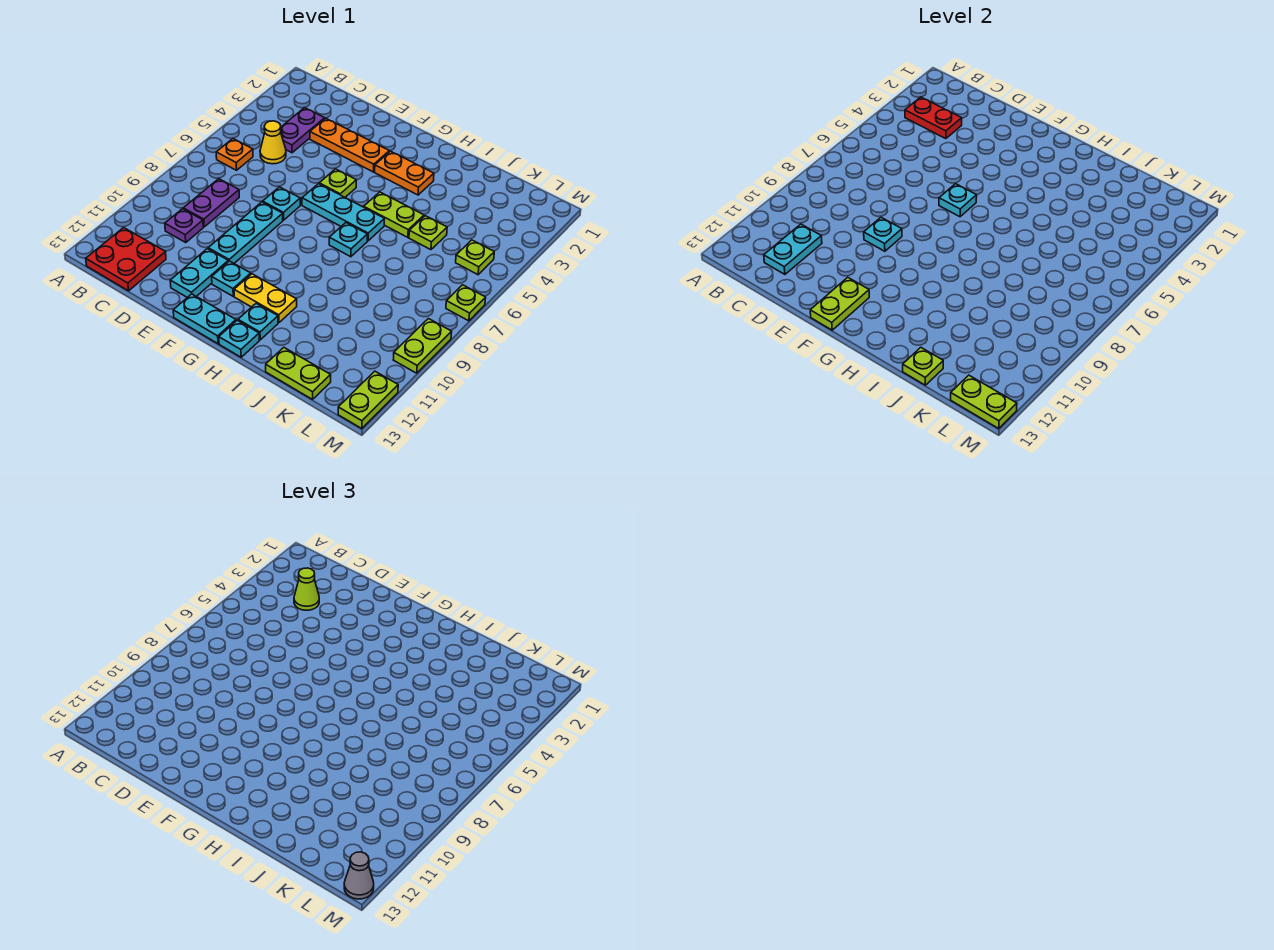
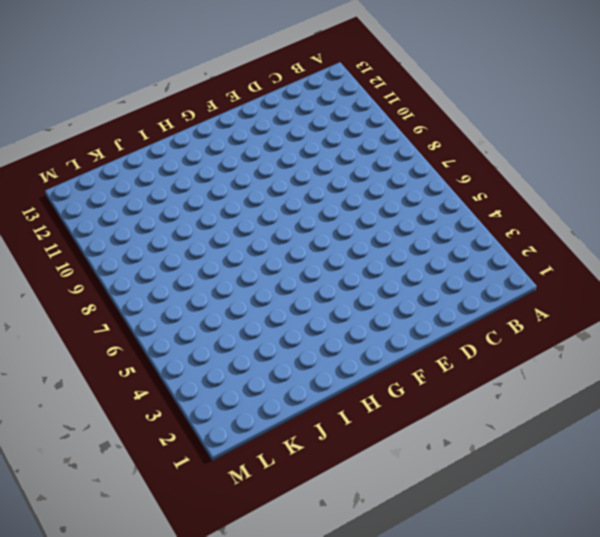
none -> orange plate B6 level 1
none -> red plate B12:C13 level 1
none -> purple plate C3:C4 level 1
none -> yellow cone C5 level 1

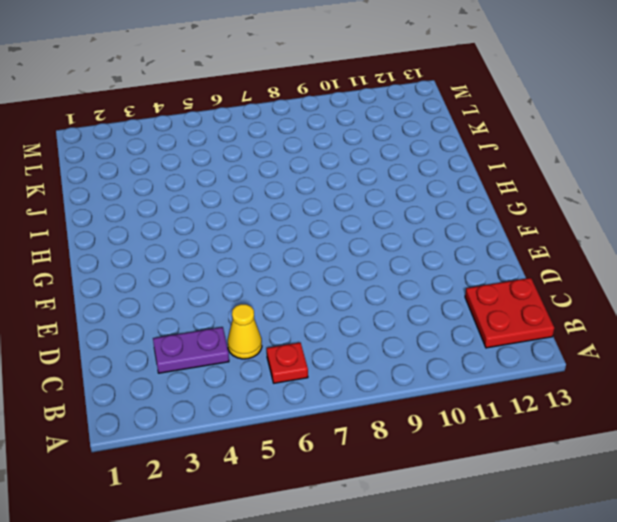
red plate B6 level 1 -> orange plate B6 level 1
none -> purple plate C8:C9 level 1
none -> purple plate C10 level 1
none -> orange plate D3:F3 level 1
none -> cyan plate E7 level 1

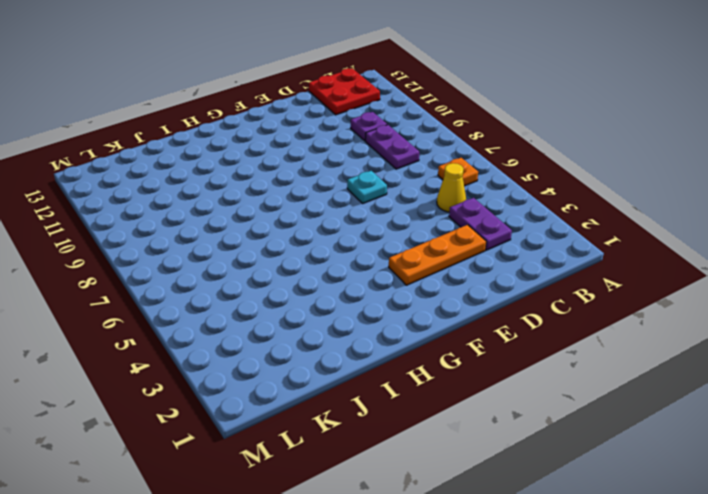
none -> cyan plate E8:E10 level 1
none -> cyan plate E11:E12 level 1
none -> lime plate F5 level 1
none -> cyan plate F6:H6 level 1

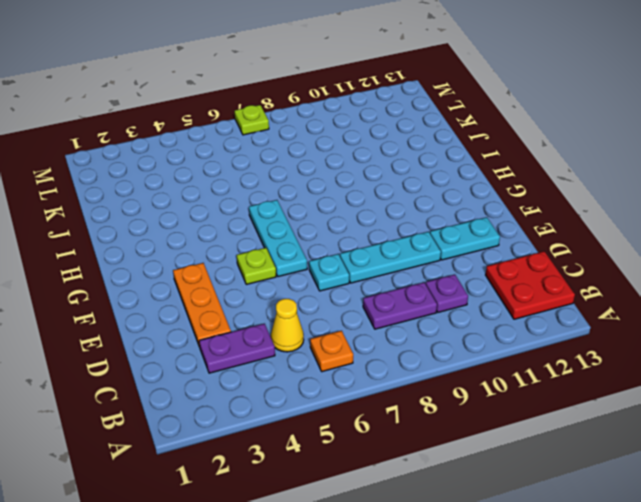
none -> cyan plate F11 level 1
none -> cyan plate F13:G13 level 1
none -> orange plate G3:H3 level 1
none -> yellow plate G11:H11 level 1

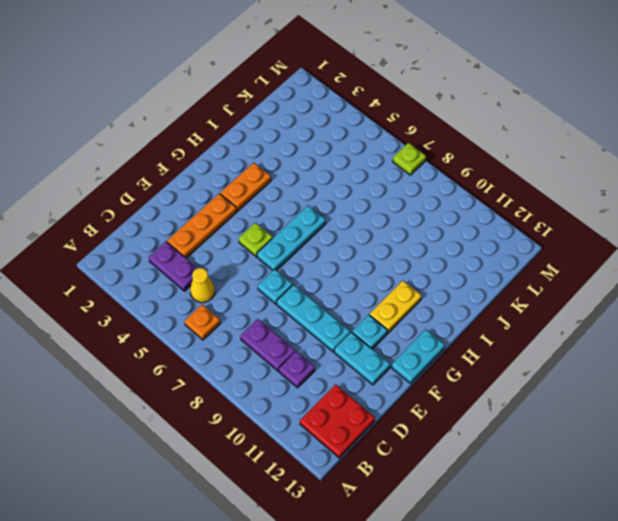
none -> lime plate H5:I5 level 1
none -> cyan plate H7 level 1
none -> cyan plate H12 level 1
none -> cyan plate H13 level 1

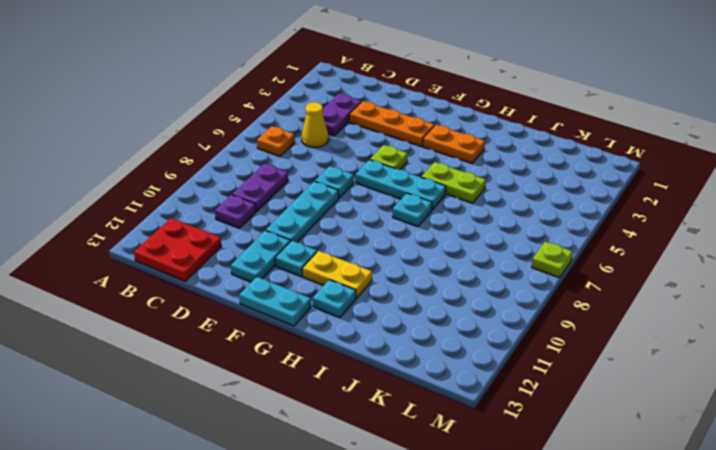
none -> cyan plate H13 level 1
none -> lime plate J5 level 1
none -> lime plate J13:K13 level 1
none -> lime plate L5 level 1

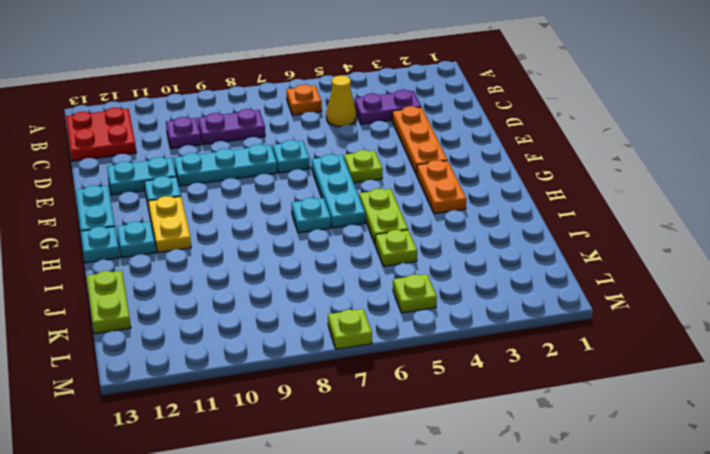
none -> lime plate M9:M10 level 1
none -> lime plate M12:M13 level 1
none -> red plate B3:C3 level 2
none -> cyan plate C11:C12 level 2

